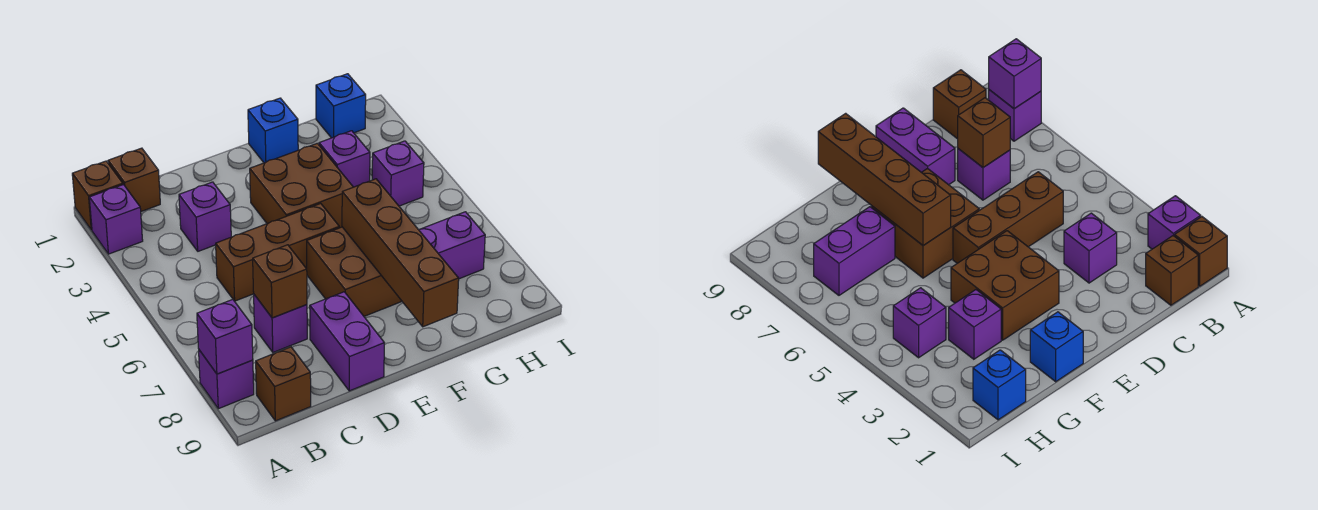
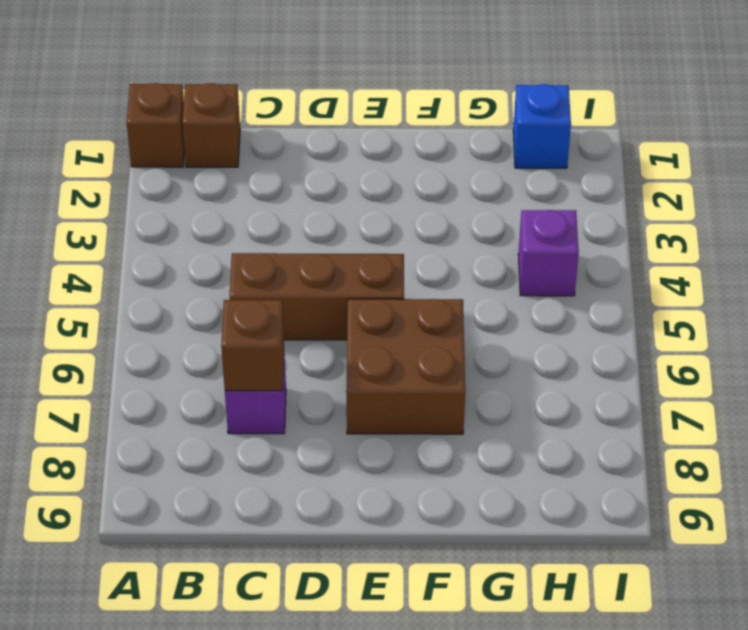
none -> purple brick A2 level 1
none -> purple brick A8 level 1
none -> brown brick B9 level 1

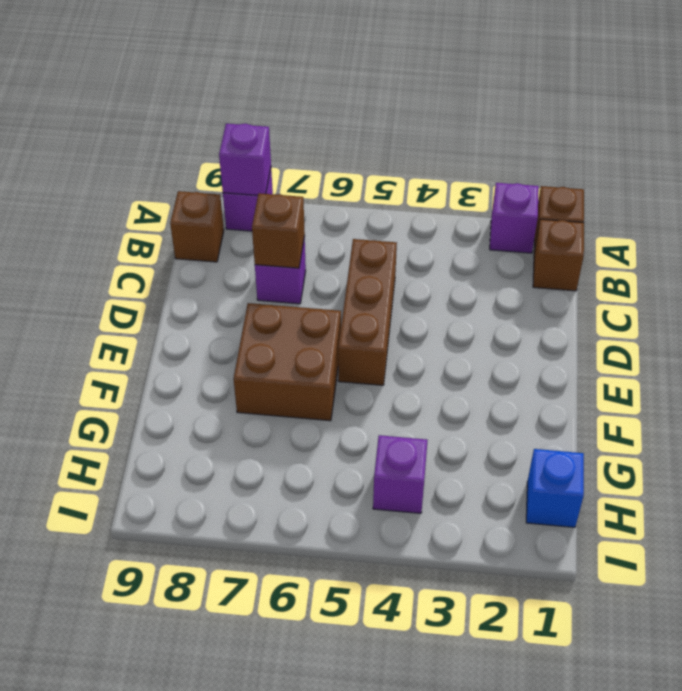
none -> purple brick C3 level 1
none -> purple brick D8:D9 level 1
none -> brown brick E3:F4 level 1

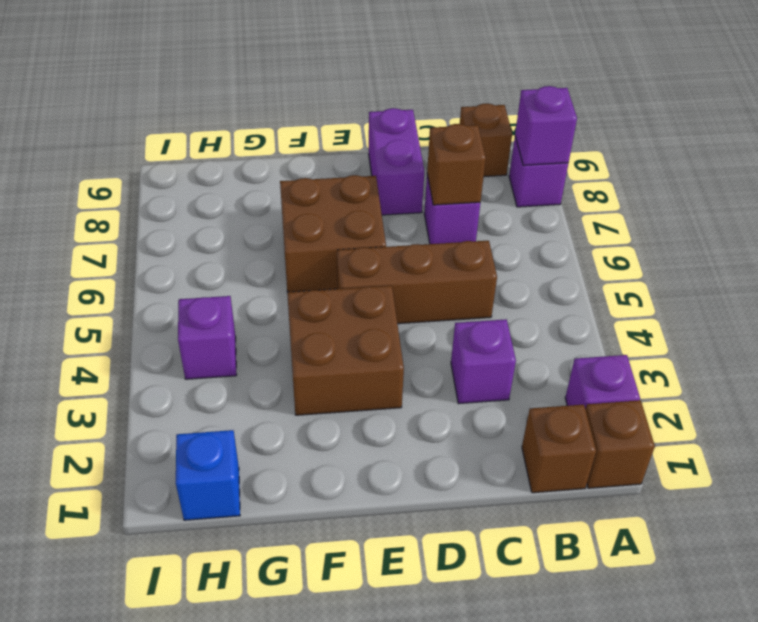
none -> blue brick F1 level 1
none -> purple brick G3 level 1
none -> purple brick G7:H7 level 1

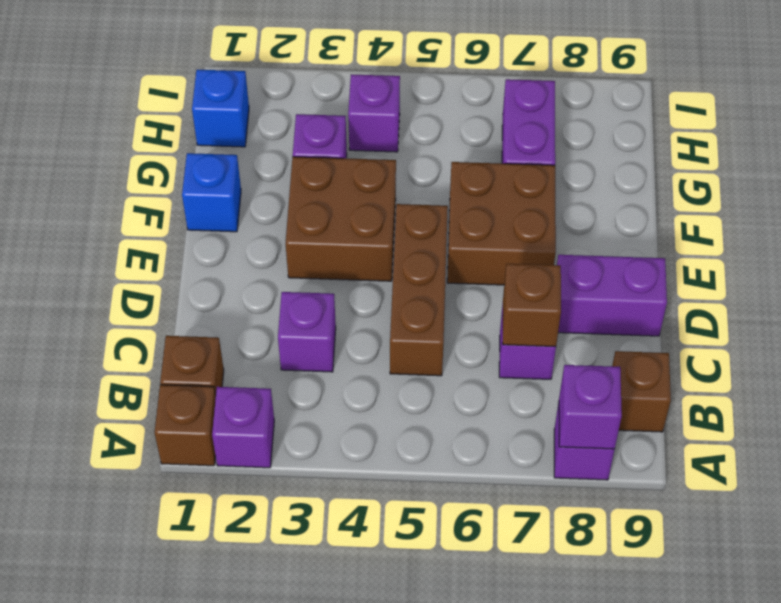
none -> brown brick F6:F9 level 2

